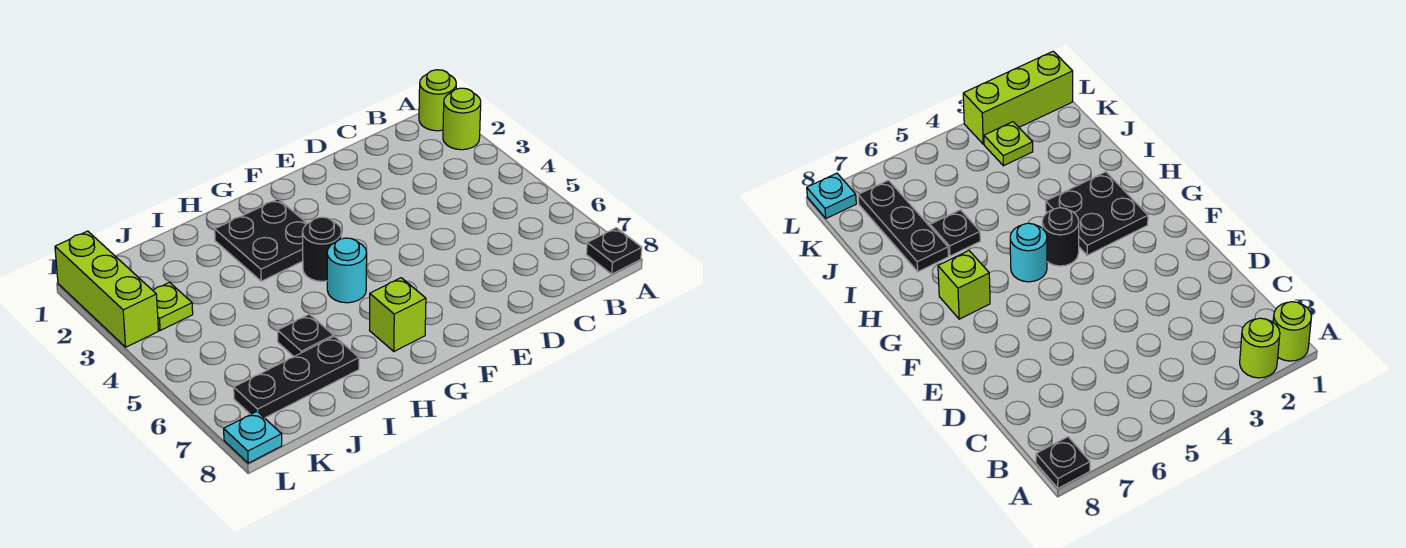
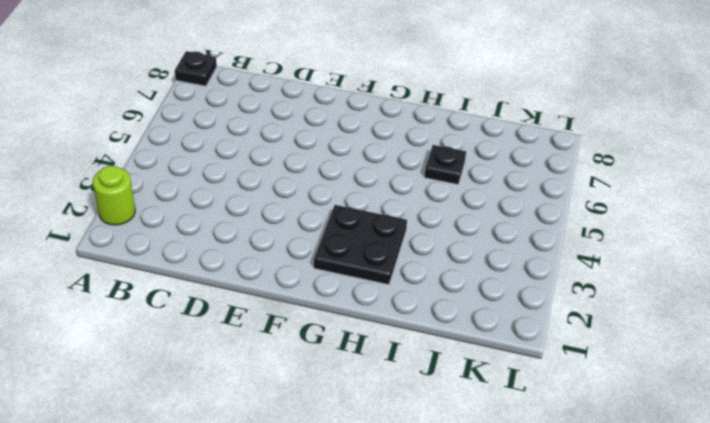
none -> lime round brick A1 level 1
none -> black round brick G4 level 1
none -> cyan round brick G5 level 1

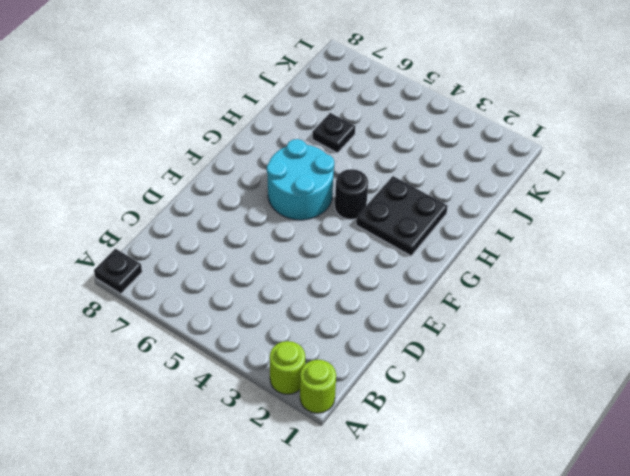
cyan round brick F5:G6 level 1 -> cyan round brick G5 level 1
none -> lime brick G7 level 1
none -> black plate I7:K7 level 1
none -> lime plate K3 level 1

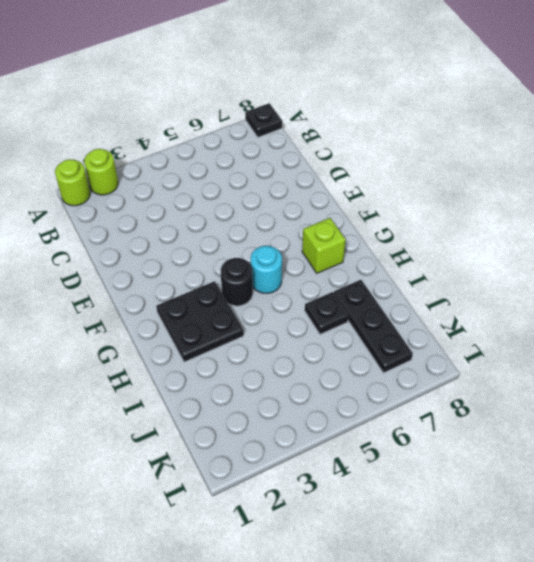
none -> lime plate K3 level 1
none -> lime brick L1:L3 level 1
none -> cyan plate L8 level 1

